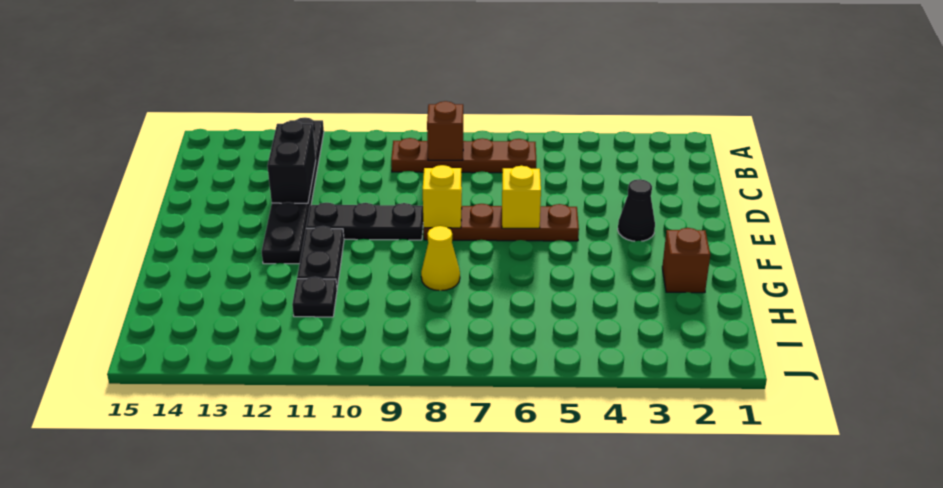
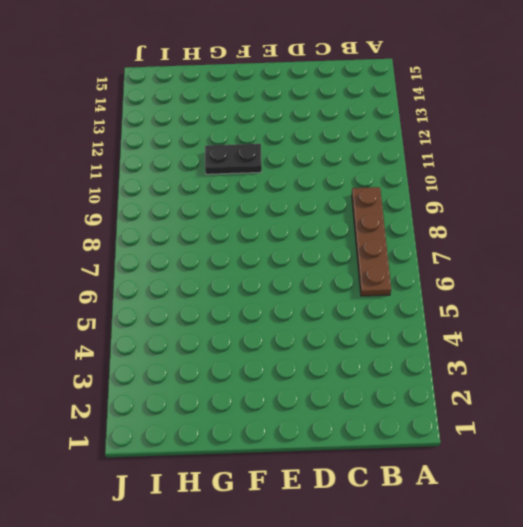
none -> black plate A12:F12 level 1
none -> black cone E3 level 1
none -> brown plate E5:E8 level 1

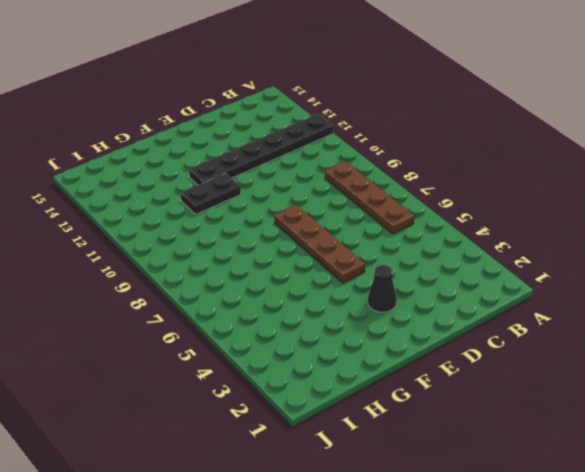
none -> black plate E9:E11 level 1
none -> brown brick G2 level 1
none -> yellow cone G8 level 1

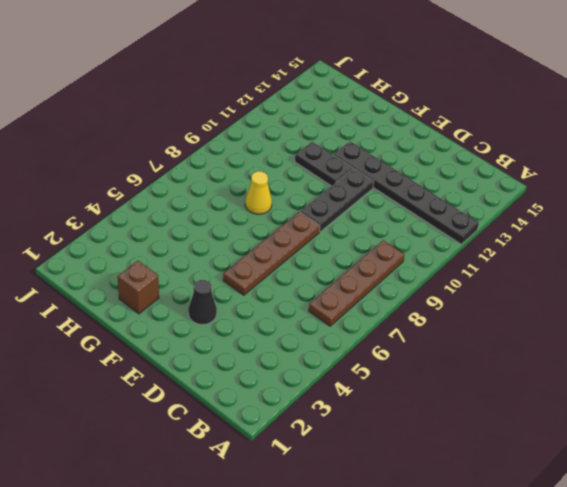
none -> black plate H11 level 1
none -> brown brick B8 level 2
none -> black brick C12:D12 level 2

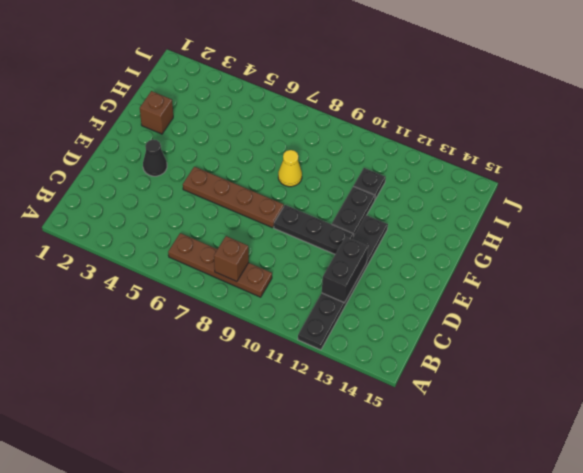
none -> yellow brick E6 level 2
none -> yellow brick E8 level 2

